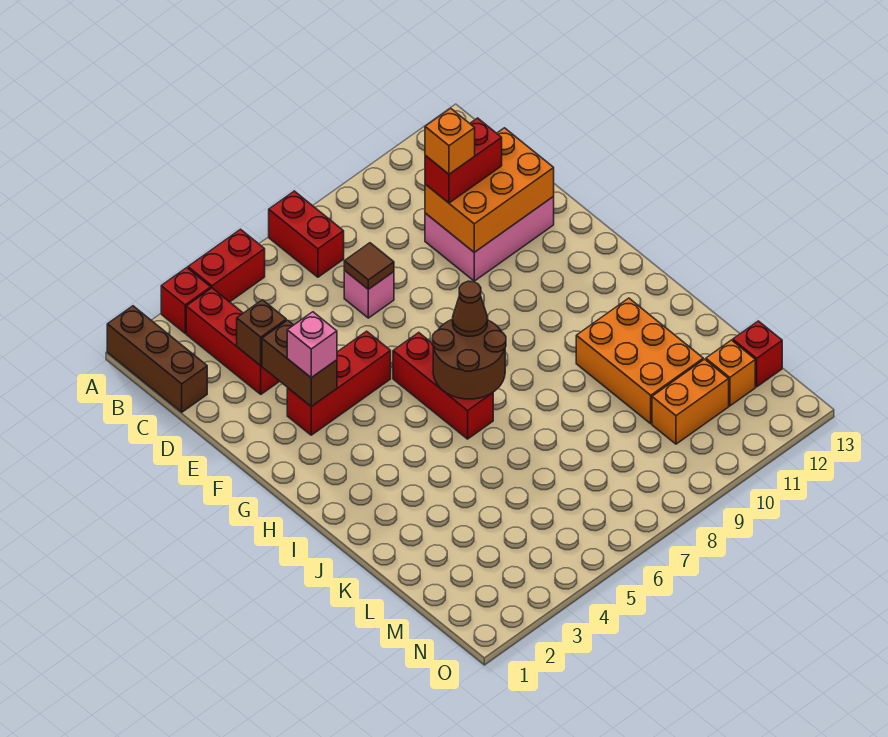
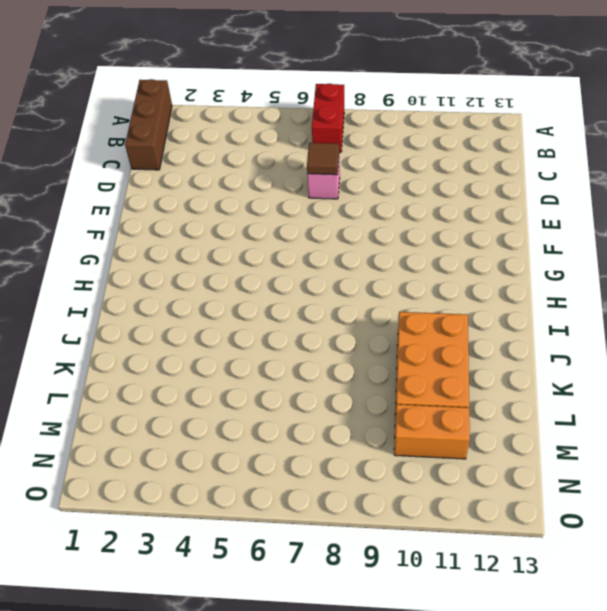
none -> red brick A3 level 1
none -> red brick A4:A5 level 1
none -> red brick B3:D3 level 1

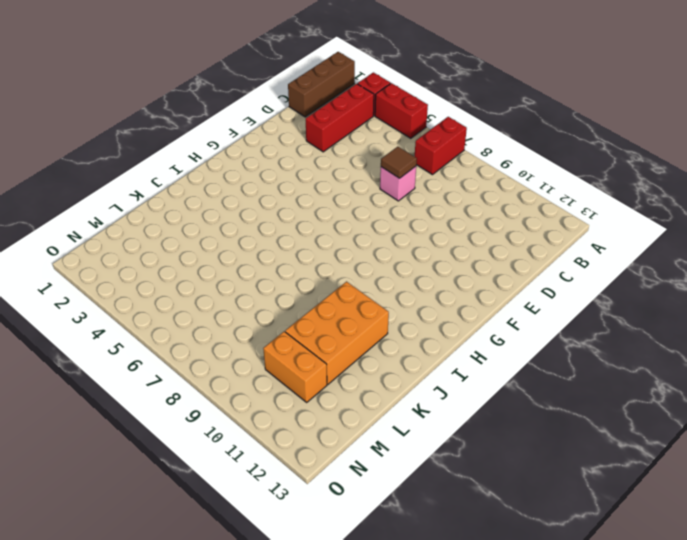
none -> pink brick D10:E12 level 1
none -> red brick F3:F5 level 1
none -> red brick G6:I6 level 1

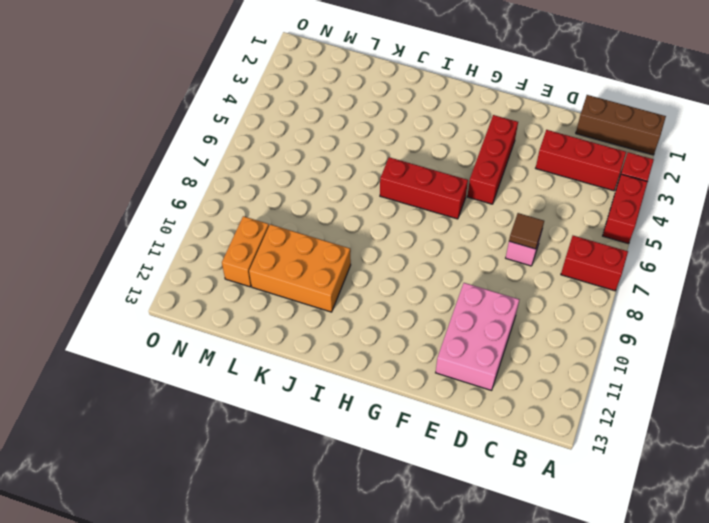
none -> orange brick M12 level 1
none -> red brick M13 level 1
none -> brown brick D3 level 2

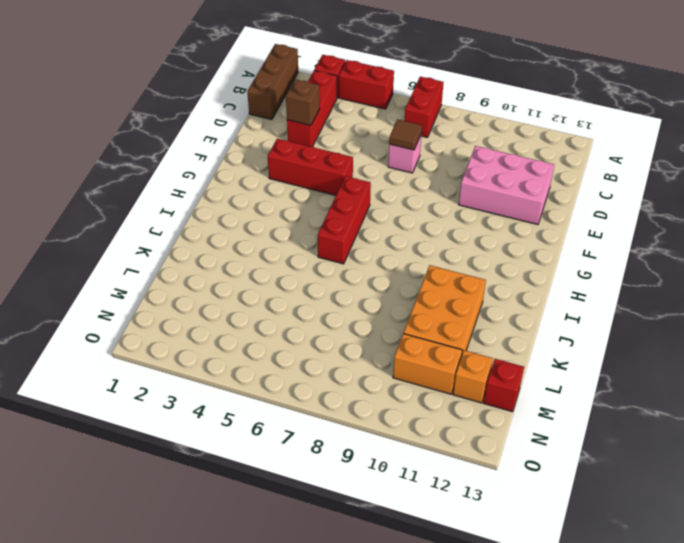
none -> orange brick D10:E12 level 2
none -> brown brick E3:F3 level 2
none -> brown round brick H6:I7 level 2

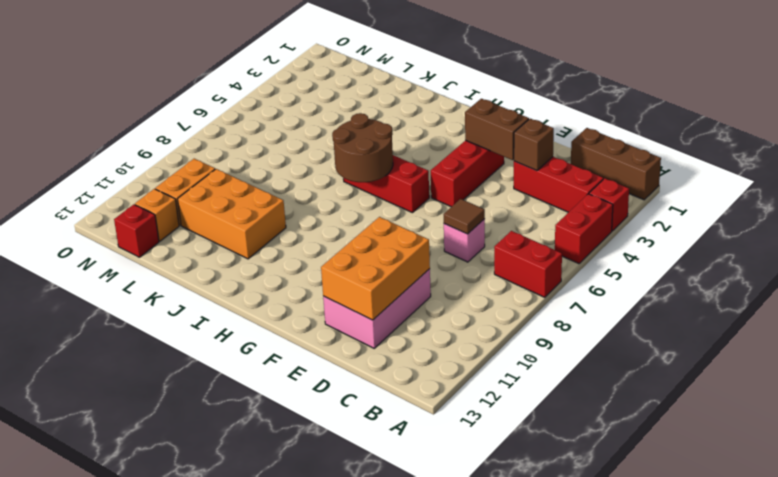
none -> red brick D10:D11 level 3
none -> pink brick F3 level 3
none -> brown cone H7 level 3

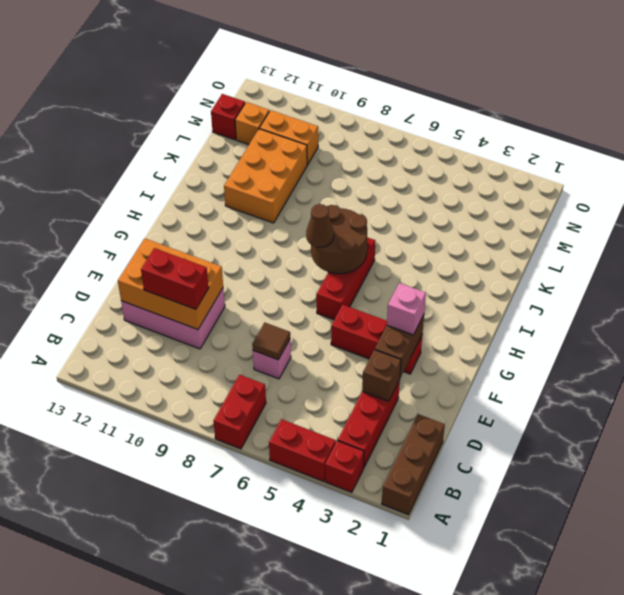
none -> orange brick D10 level 4

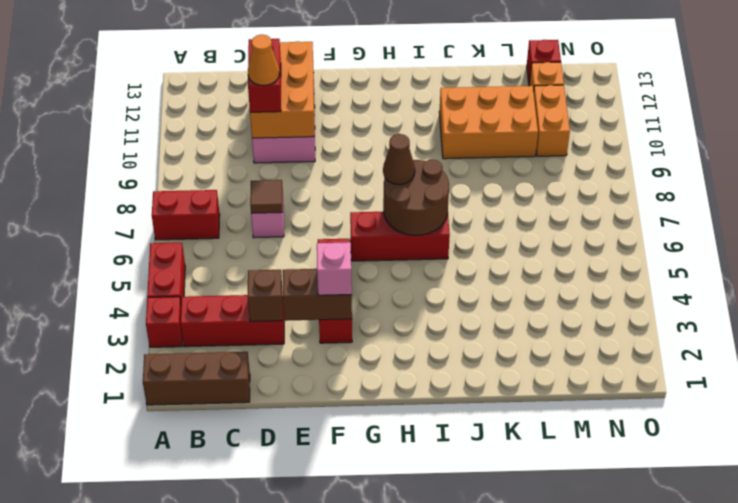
orange cone D10 level 4 -> orange brick D10 level 4

